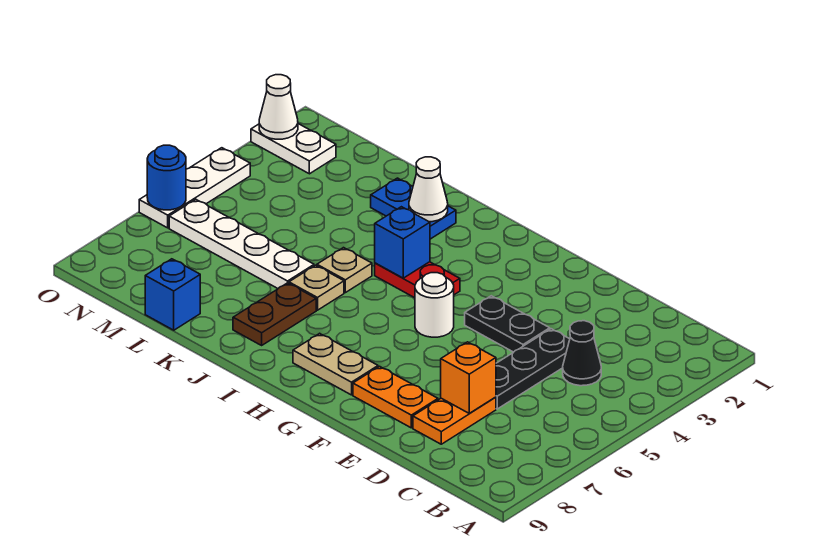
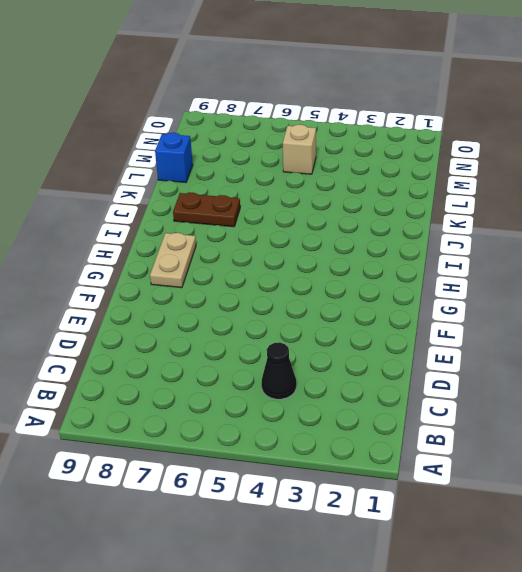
tan brick M5 level 1 -> none
none -> black plate D4:D6 level 1
none -> orange plate D7:D8 level 1
none -> black plate E4:F4 level 1

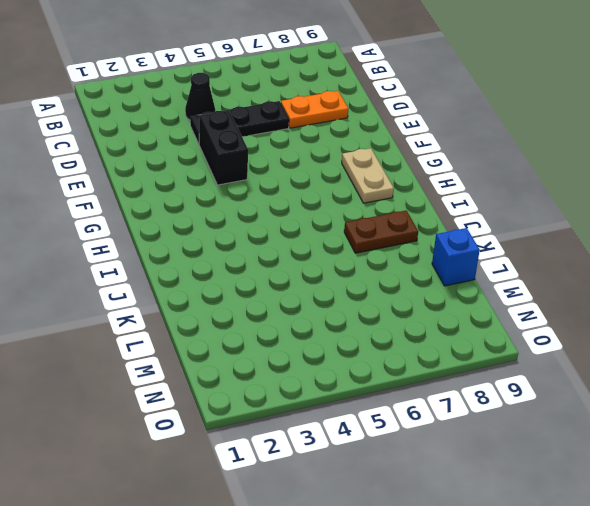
black brick E4:F4 level 1 -> black plate E4:F4 level 1
none -> orange plate E8:F8 level 1
none -> white round brick G5 level 1
none -> red plate H4:I4 level 1

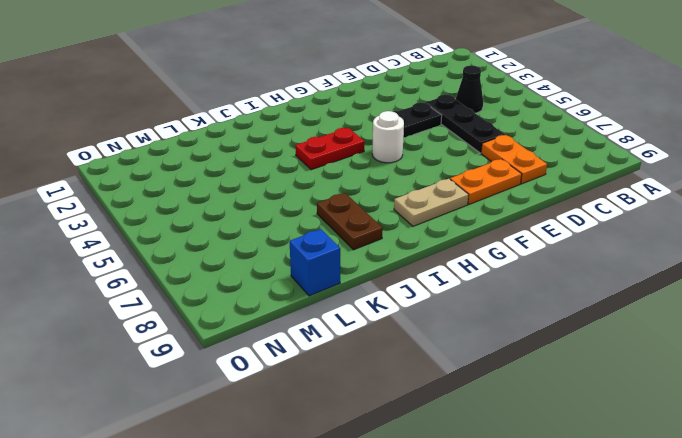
none -> blue plate J2:K2 level 1
none -> tan plate J5 level 1
none -> tan plate J6 level 1

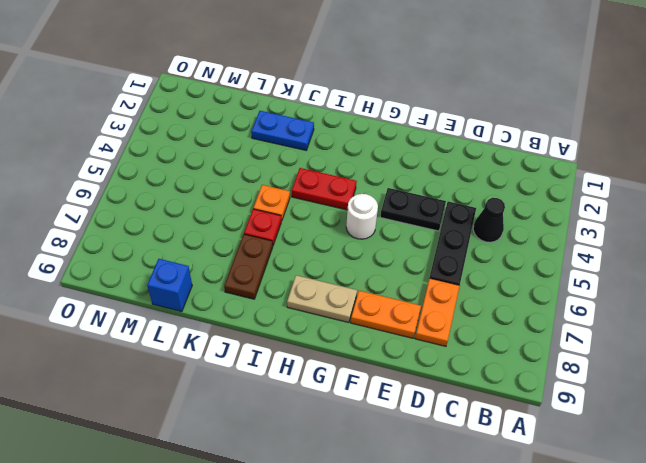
orange plate J5 level 1 -> tan plate J5 level 1
red plate J6 level 1 -> tan plate J6 level 1
none -> white plate K6:N6 level 1
none -> white plate N2:O2 level 1
none -> white plate O4:O6 level 1

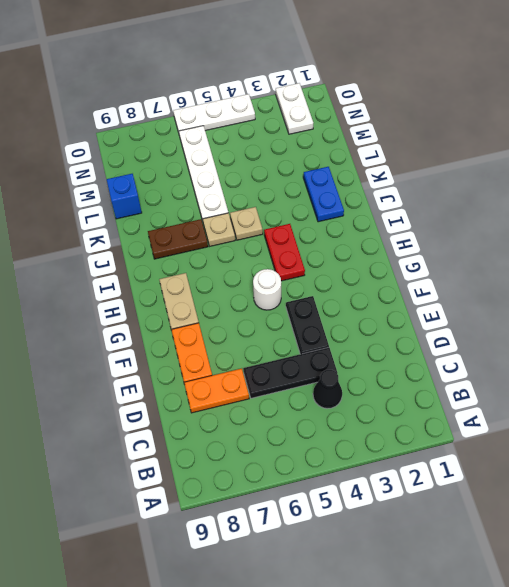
none -> orange brick D7 level 2
none -> blue brick I4 level 2
none -> white cone J2 level 2

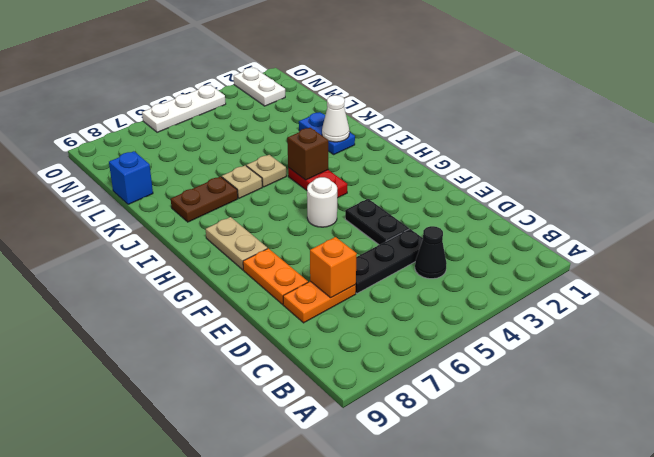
brown brick I4 level 2 -> blue brick I4 level 2
none -> white plate K6:N6 level 1
none -> white cone O2 level 2
none -> blue round brick O6 level 2

